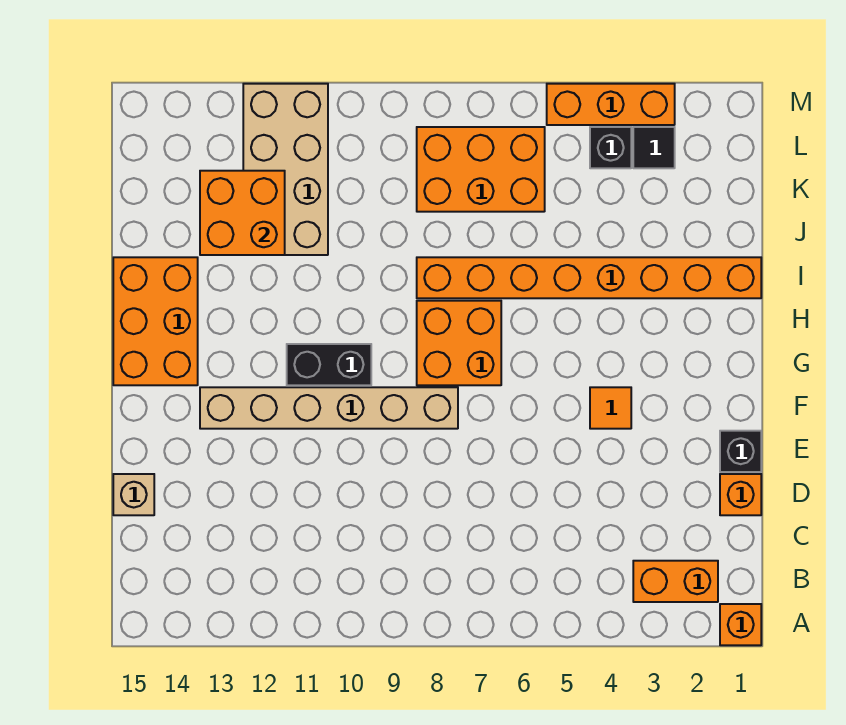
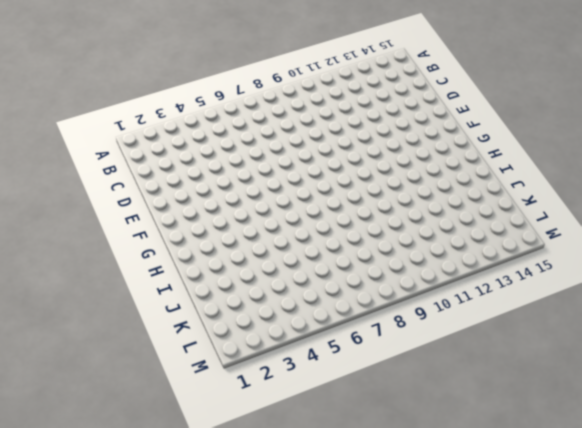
none -> orange brick A1 level 1
none -> orange brick B2:B3 level 1
none -> orange brick D1 level 1

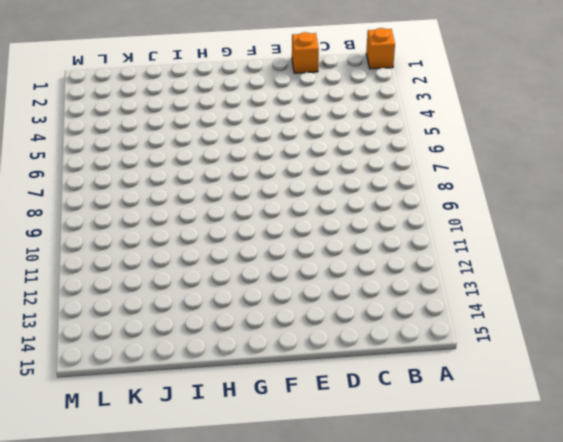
none -> orange brick B2:B3 level 1
none -> tan brick D15 level 1
none -> black brick E1 level 1

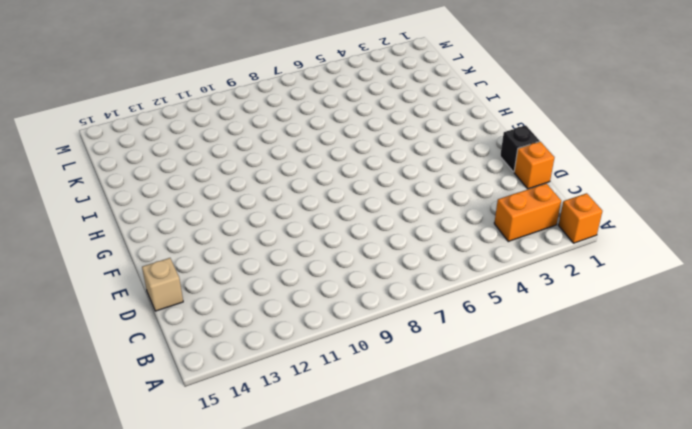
none -> orange tile F4 level 1
none -> tan brick F8:F13 level 1
none -> orange brick G7:H8 level 1

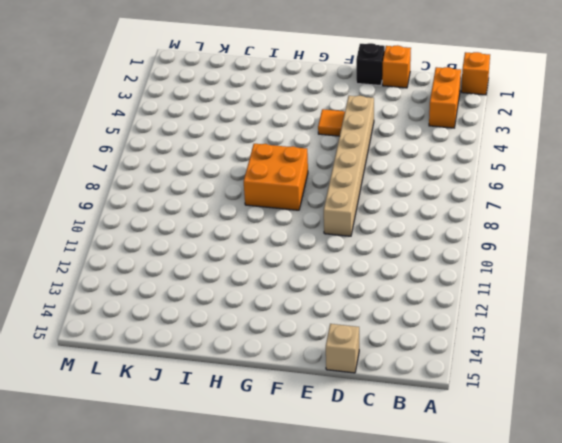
tan brick E4:E9 level 1 -> tan brick F8:F13 level 1
none -> black brick G10:G11 level 1
none -> orange brick G14:I15 level 1
none -> orange brick I1:I8 level 1

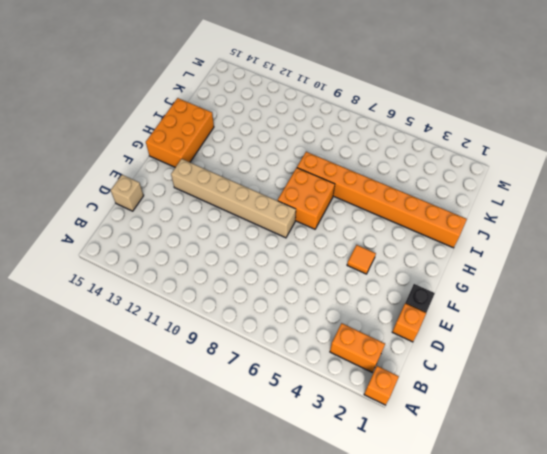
none -> black brick G10:G11 level 1
none -> tan brick J11:M12 level 1
none -> orange brick K6:L8 level 1

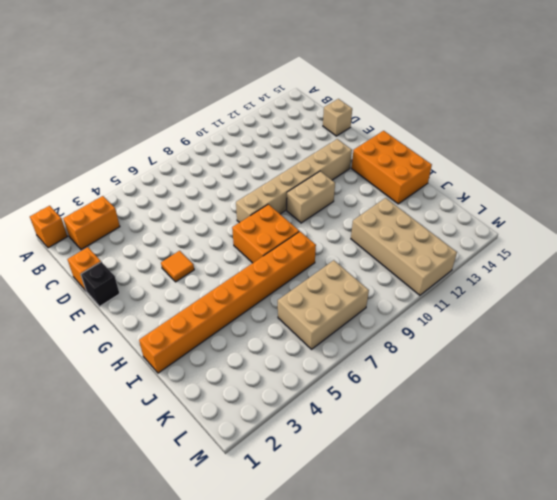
tan brick G10:G11 level 1 -> black brick G10:G11 level 1
tan brick K6:L8 level 1 -> orange brick K6:L8 level 1
none -> black tile L3 level 1
none -> black brick L4 level 1
none -> orange brick M3:M5 level 1

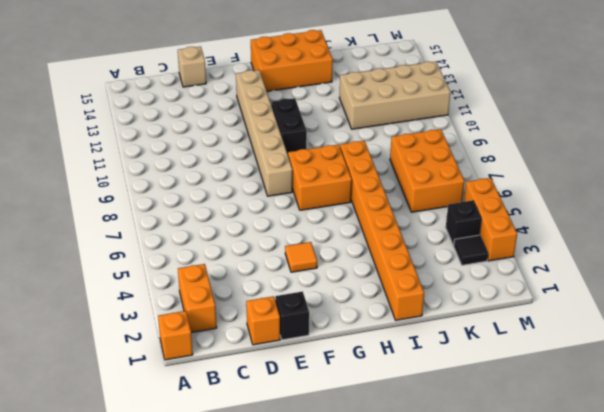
none -> orange brick J12:K13 level 2

